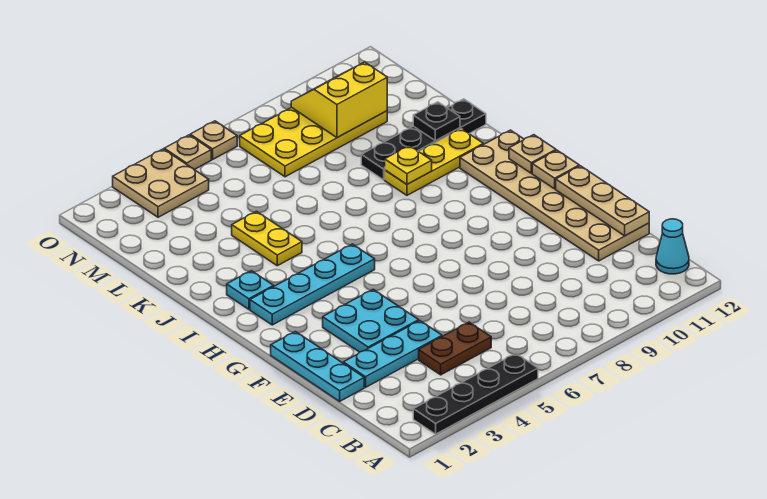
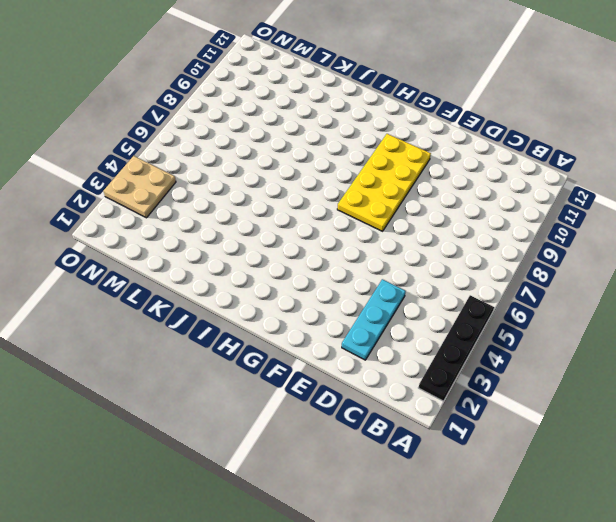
yellow plate F7:G10 level 1 -> yellow plate M7:N10 level 1
none -> cyan cone B12 level 1
none -> brown plate C4:C5 level 1
none -> cyan plate D1:F1 level 1

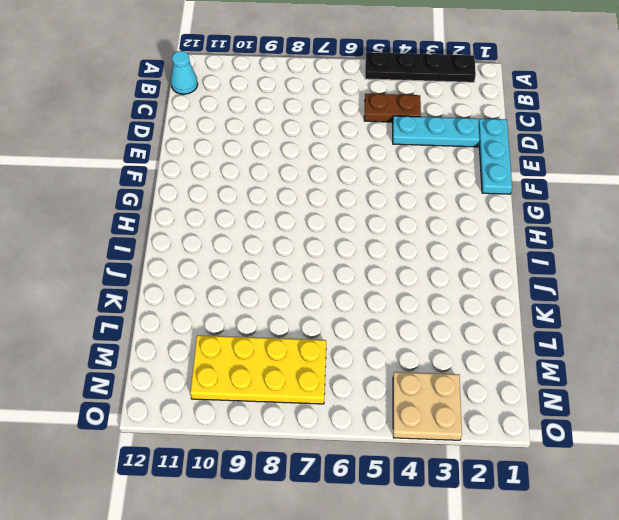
none -> tan plate D11:I12 level 1
none -> cyan plate E3:F4 level 1
none -> cyan plate H2:H5 level 1

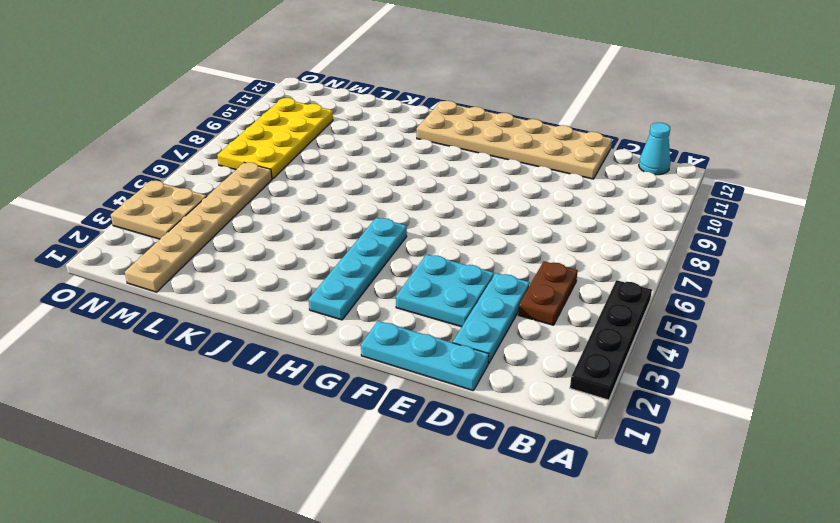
tan plate M1:M6 level 1 -> none
none -> cyan plate I2 level 1
none -> yellow plate J4:K4 level 1
none -> yellow plate J9:J11 level 1

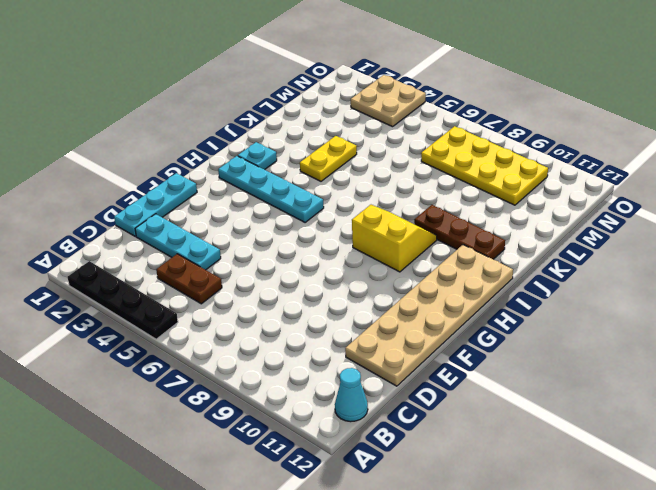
yellow slope H8:I9 level 1 top H -> yellow slope M9:N10 level 2 top M
brown plate J9:J11 level 1 -> yellow plate J9:J11 level 1
none -> cyan plate E3:F4 level 1
none -> black plate K9:K12 level 1
none -> tan plate O5 level 1

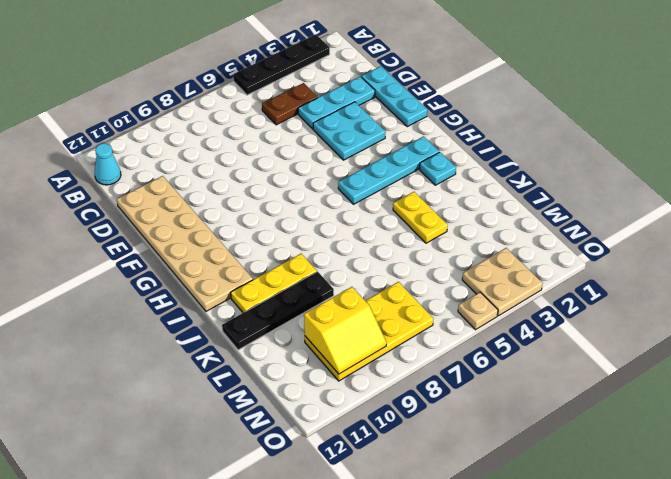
none -> tan plate O6 level 1
none -> tan plate D12:F12 level 2
none -> tan plate G12 level 2

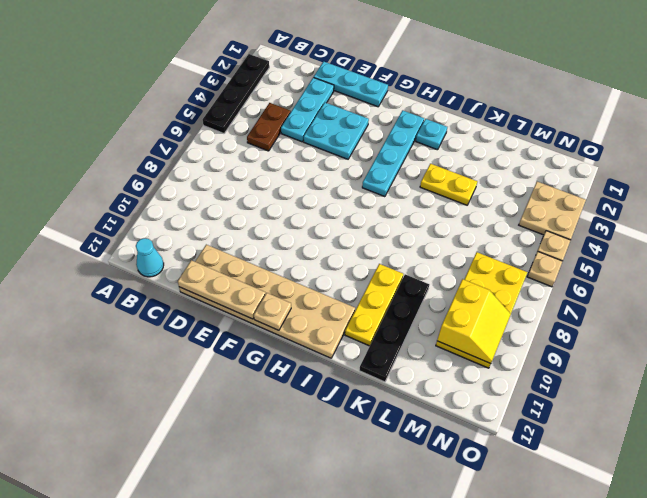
none -> tan plate H12 level 2
none -> yellow plate J9 level 2
none -> black plate K11 level 2

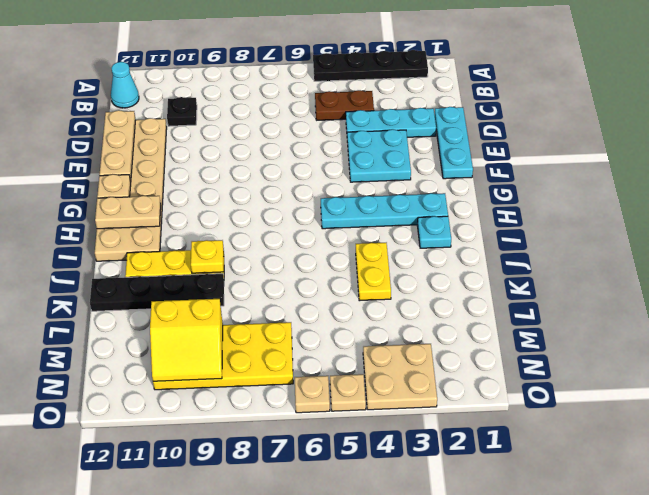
black plate C10 level 1 -> black plate K11 level 2
tan plate H11:H12 level 2 -> tan plate H12 level 2

